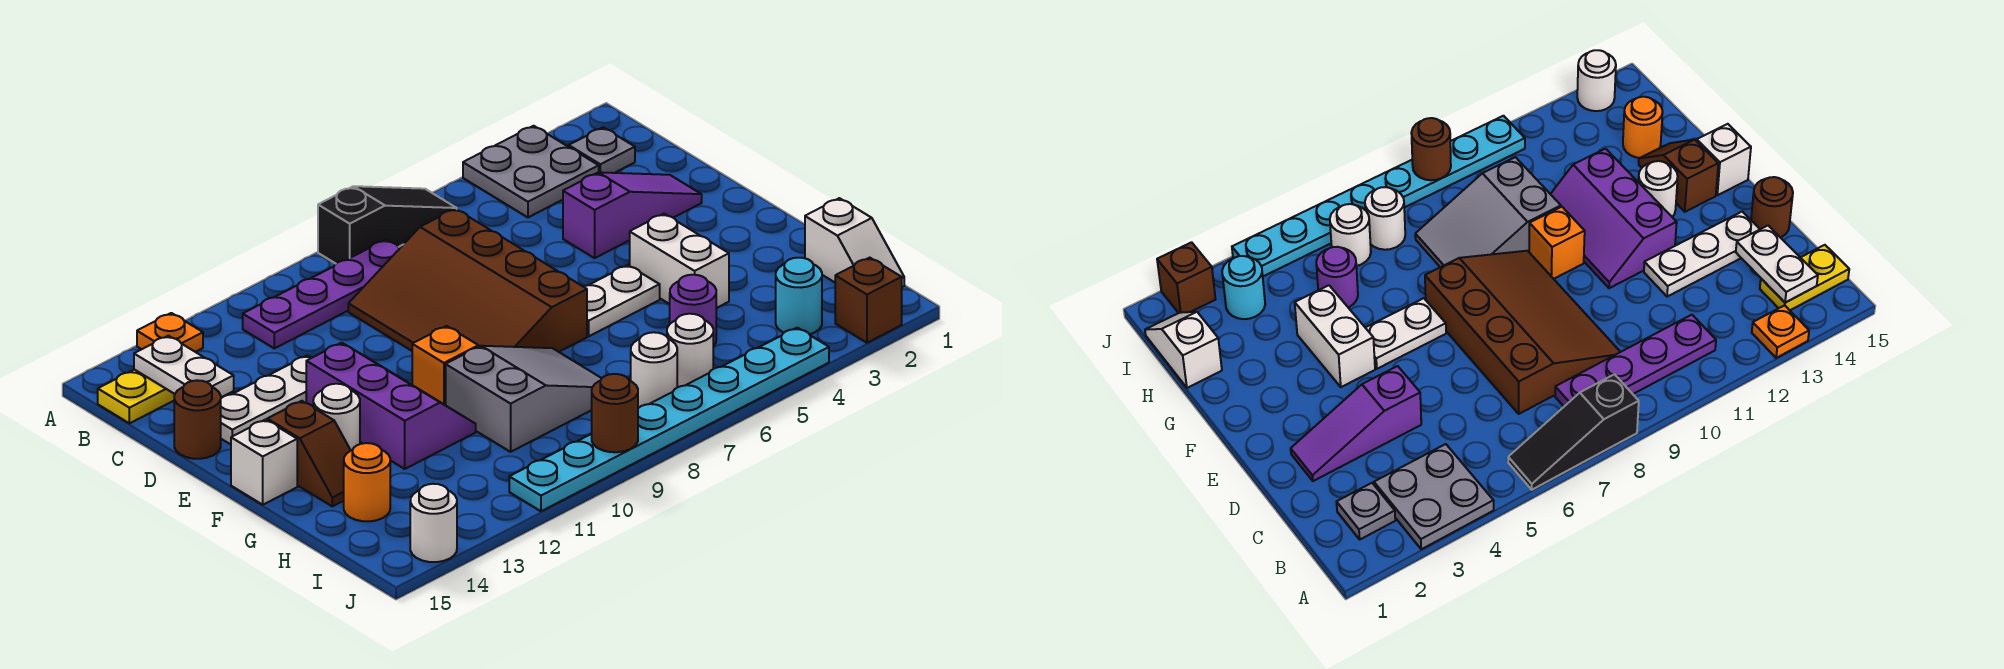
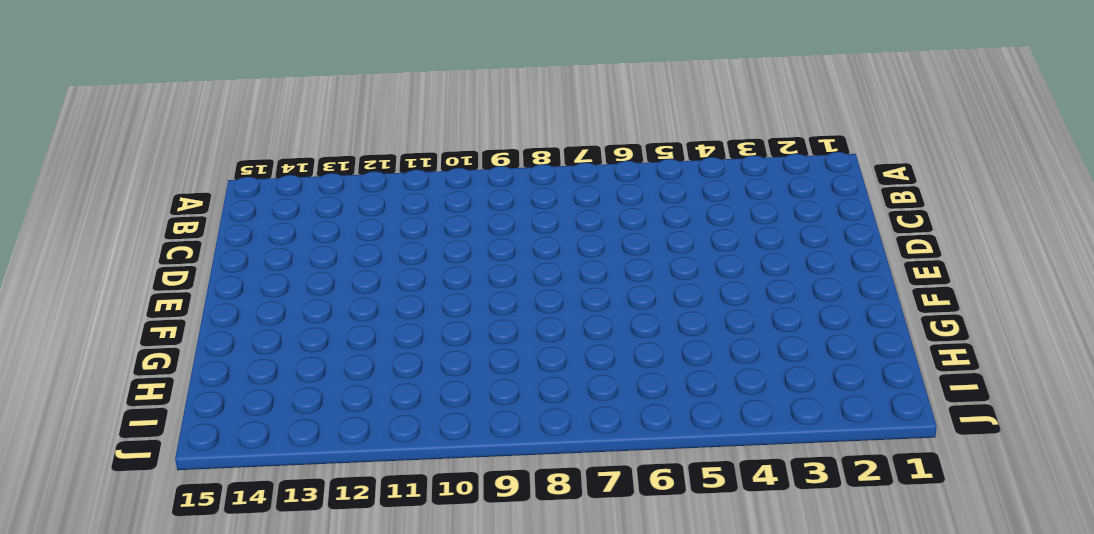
none -> grey plate A3:B4 level 1
none -> black slope A6:A8 level 1 top 8
none -> orange plate A13 level 1

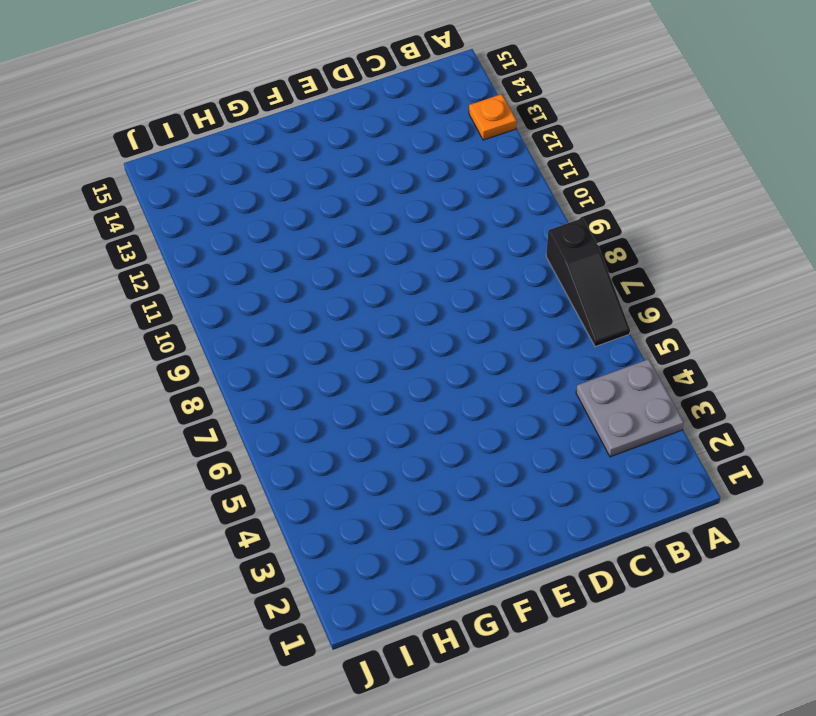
none -> grey plate B2 level 1
none -> purple plate B8:B11 level 1
none -> yellow plate B14:B15 level 1

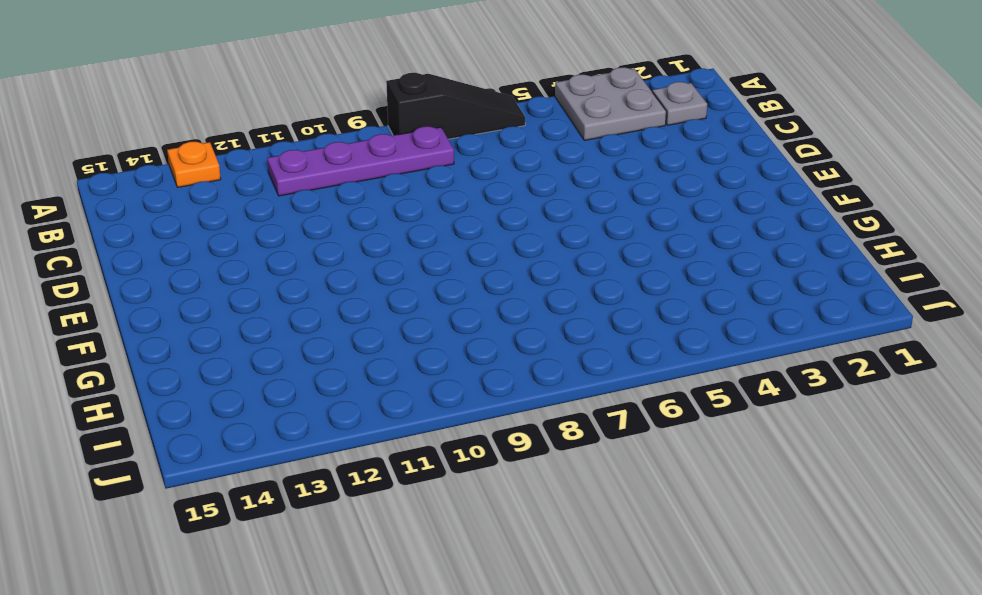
none -> yellow plate B14:B15 level 1
none -> brown slope C7:F9 level 1 top 7
none -> purple slope D2:D4 level 1 top 4

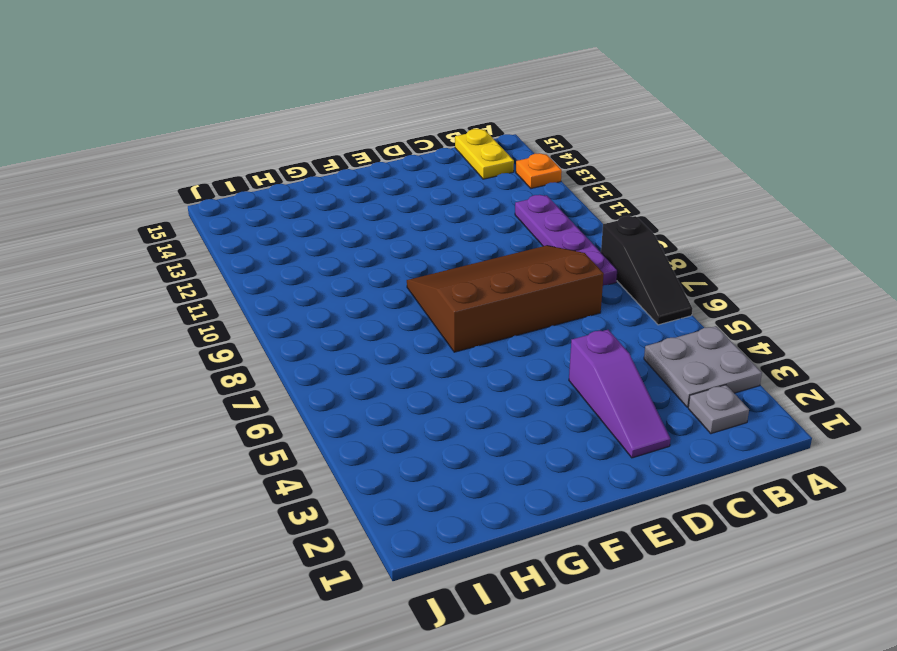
none -> white plate D12:D14 level 1
none -> brown round brick D15 level 1
none -> purple slope E11:G12 level 1 top 12

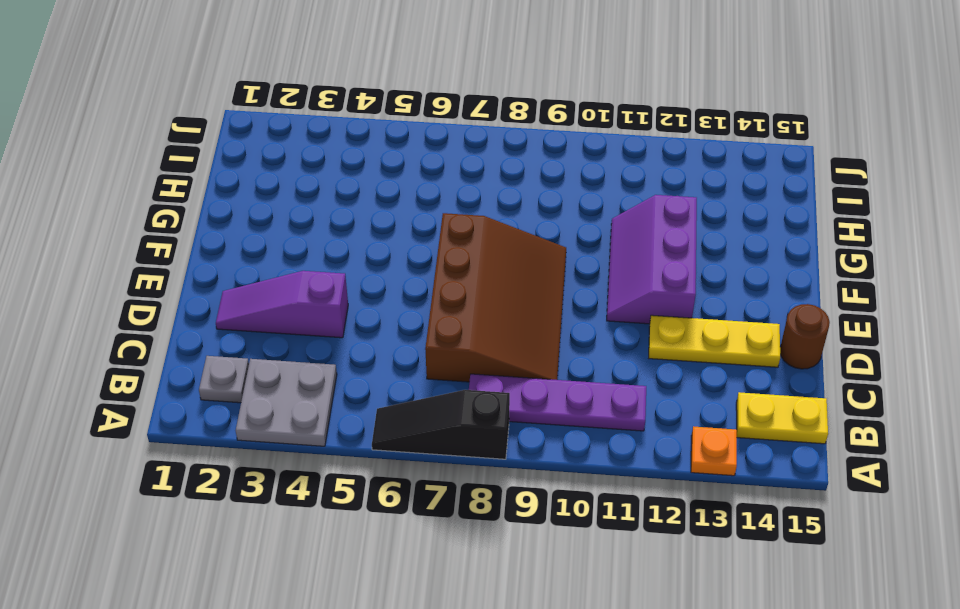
yellow plate D12:D14 level 1 -> white plate D12:D14 level 1
none -> white brick F4:G4 level 1
none -> white plate F5:F6 level 1
none -> orange brick F10 level 1

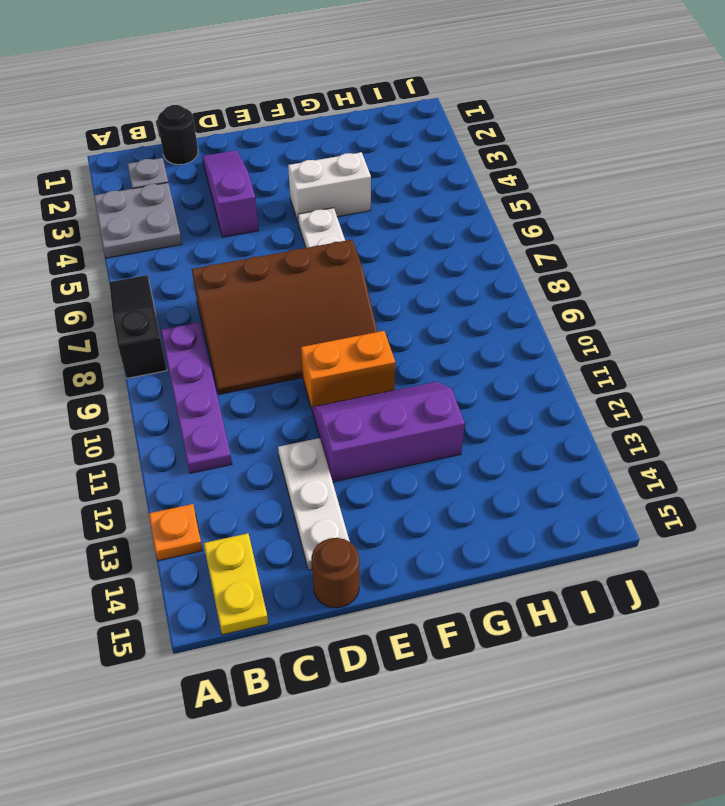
black round brick C1 level 1 -> none
orange brick E10:F10 level 1 -> orange brick F10 level 1
none -> white round brick F13 level 1
none -> brown slope F14:G14 level 1 top F
none -> white brick F15 level 1

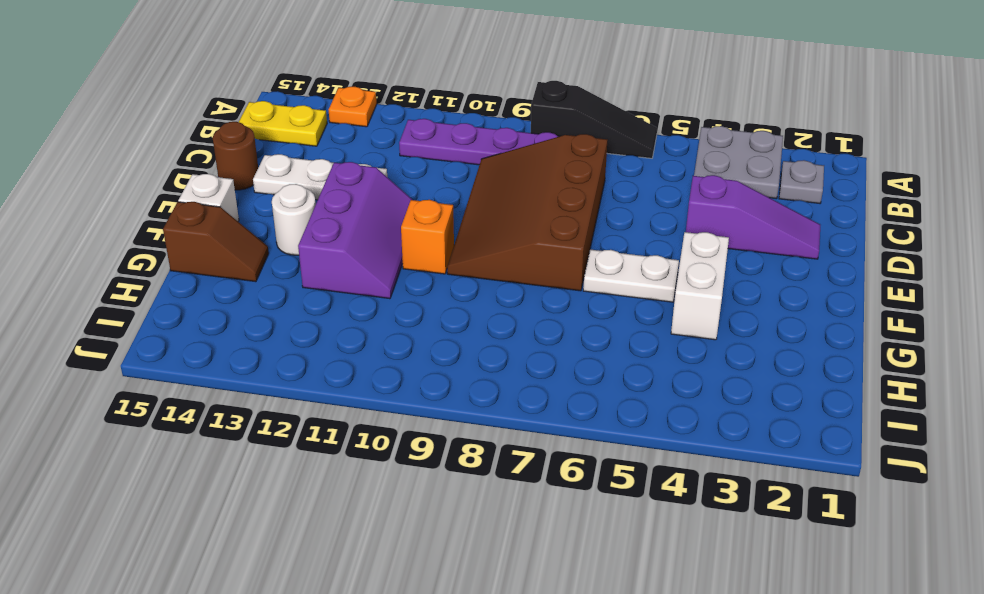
brown slope G14:G15 level 1 top 15 -> brown slope F14:G14 level 1 top F
none -> grey slope G8:H10 level 1 top 10
none -> white slope H1:I1 level 1 top H
none -> purple round brick H5 level 1

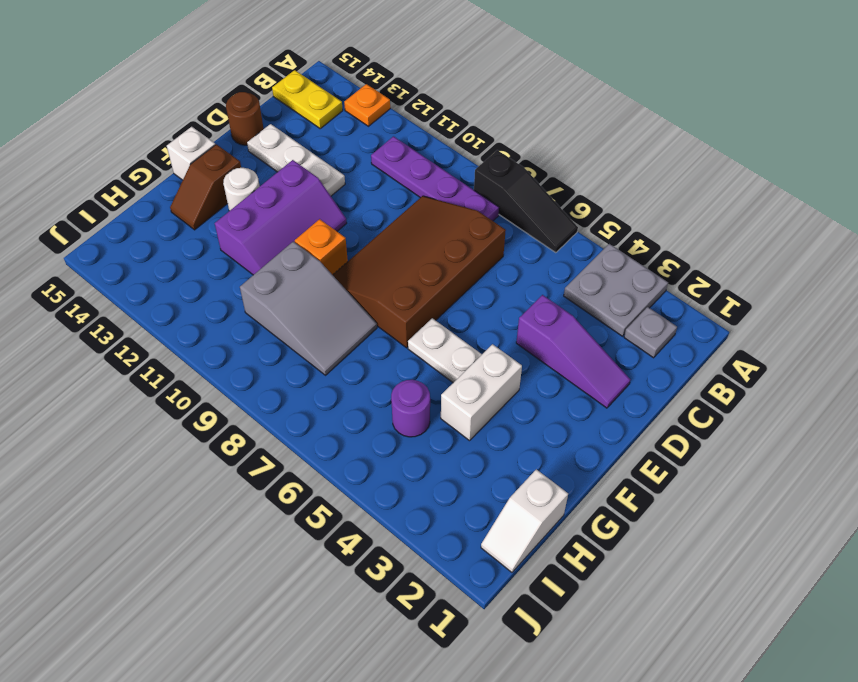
none -> orange round brick H14 level 1
none -> cyan round brick I3 level 1
none -> white round brick I6 level 1

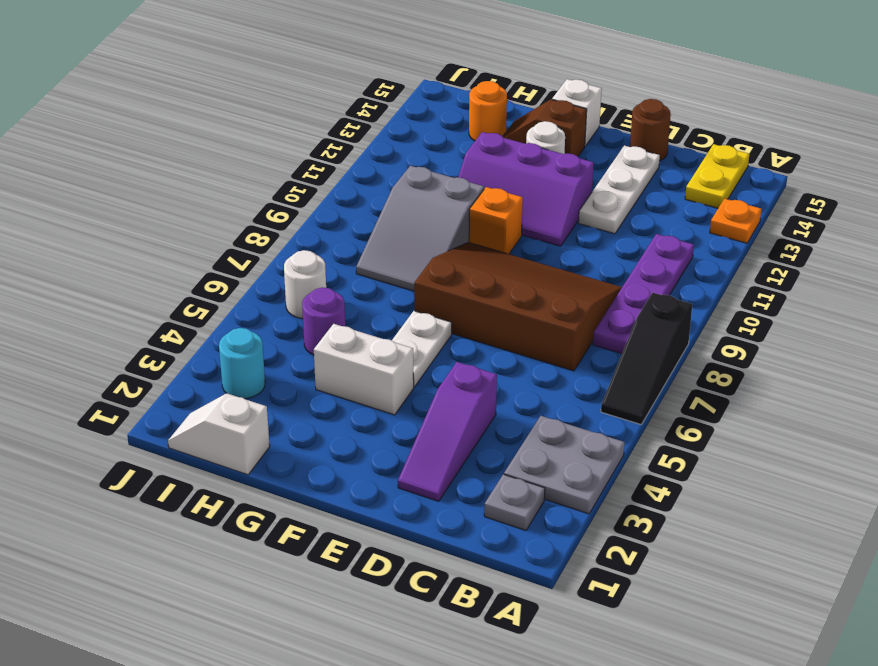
none -> white round brick I7 level 1
none -> brown brick J2 level 1
none -> cyan plate J4:J11 level 1

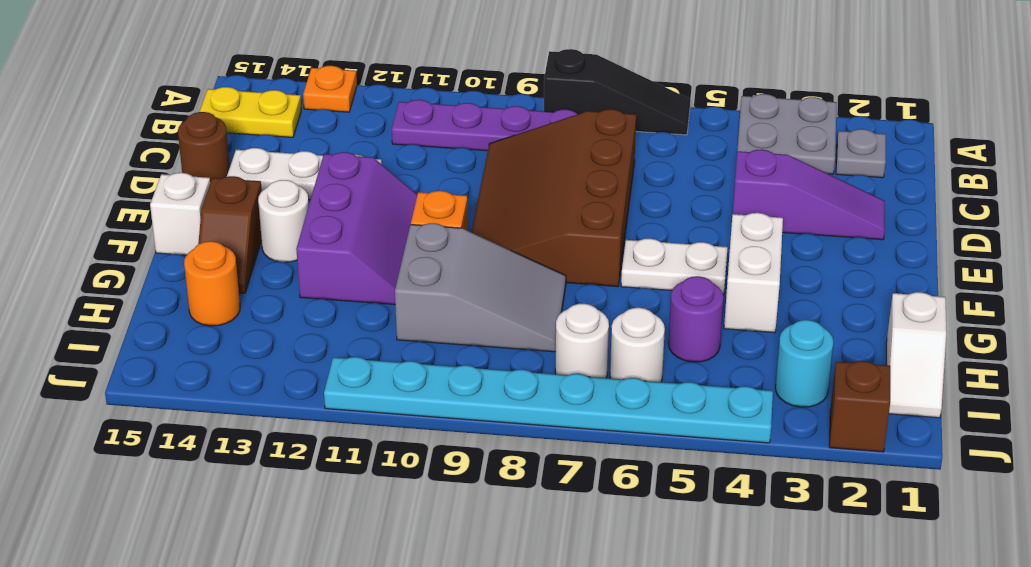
none -> white round brick J14 level 1
none -> white plate B14:C14 level 2
none -> brown round brick J9 level 2

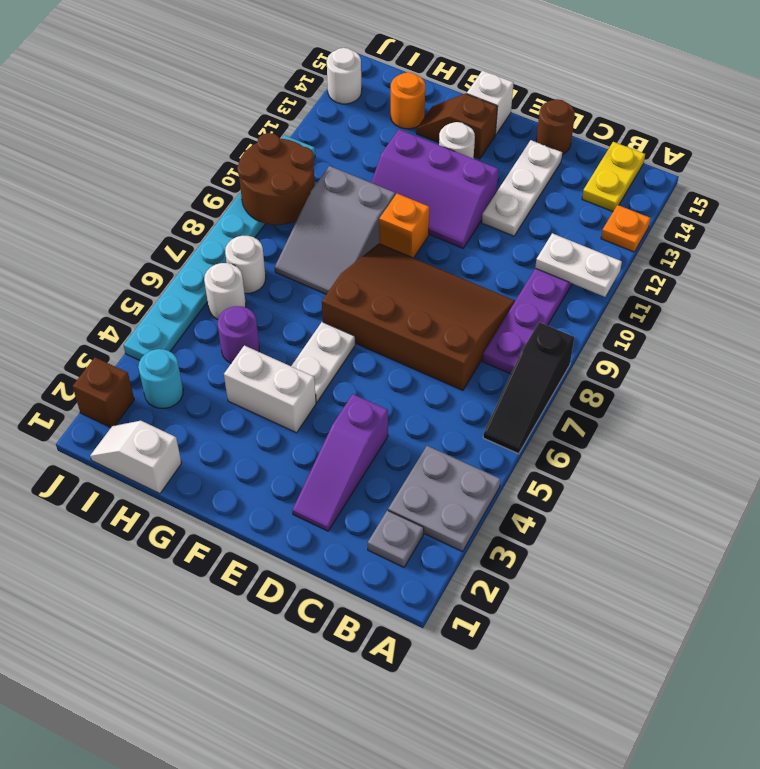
white plate A11:B11 level 2 -> white plate B14:C14 level 2
brown round brick I9:J10 level 2 -> brown round brick J9 level 2

